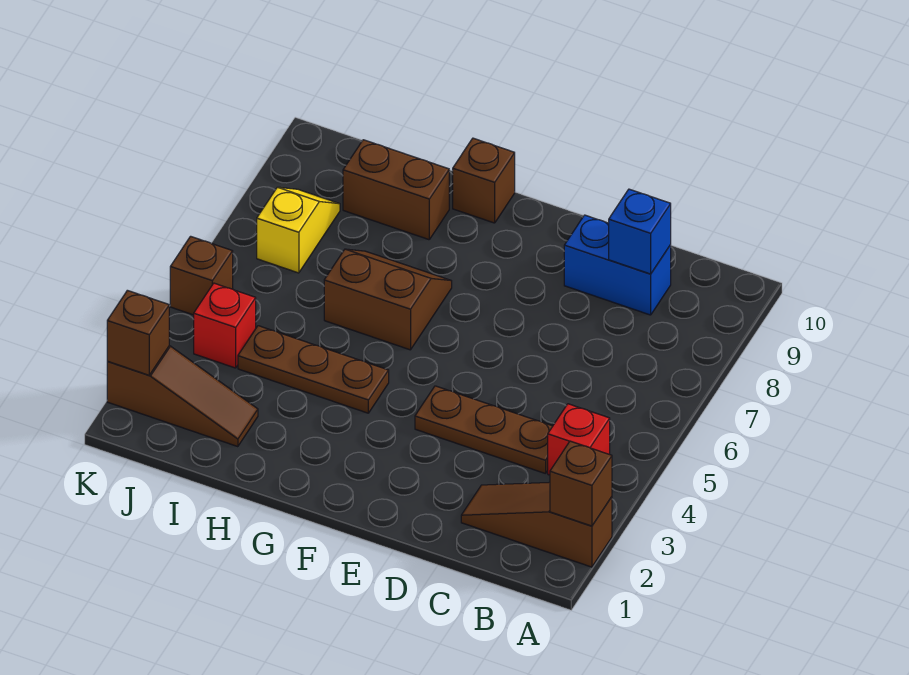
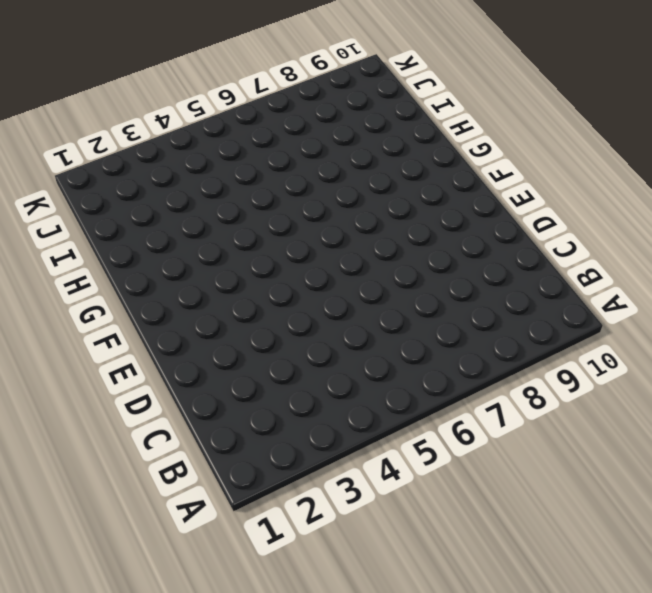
none -> brown slope A2:C2 level 1 top A
none -> red brick B4 level 1
none -> brown plate C4:E4 level 1

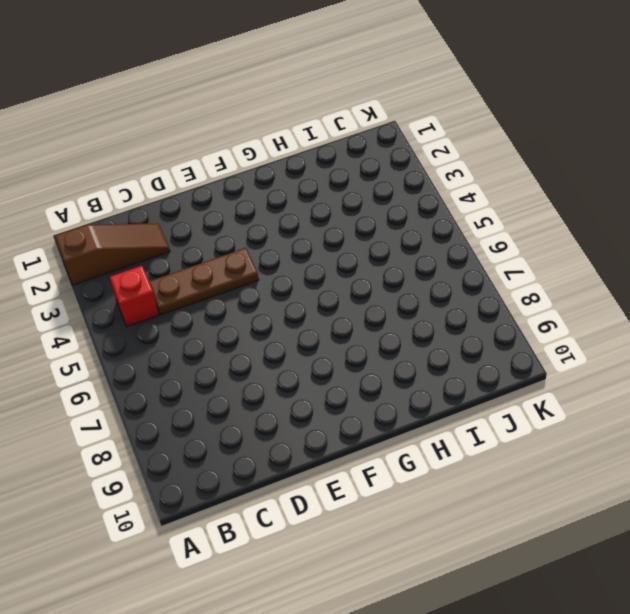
none -> blue brick C9:D9 level 1
none -> brown plate G4:I4 level 1
none -> brown slope G6:H7 level 1 top 6

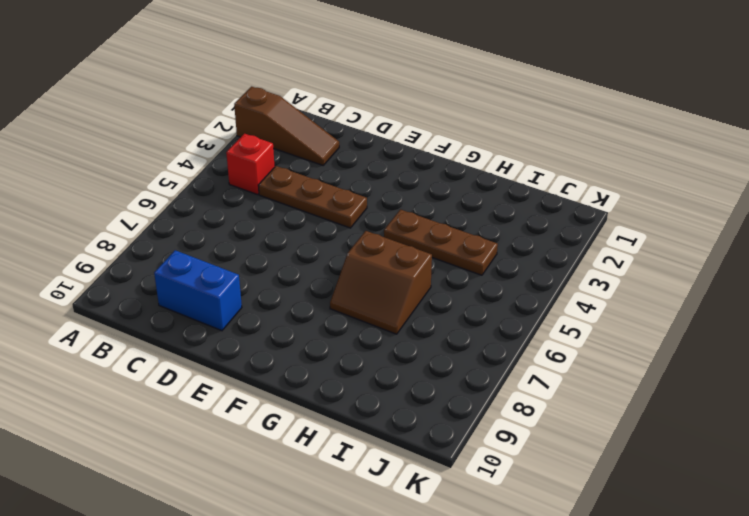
none -> brown brick G10 level 1
none -> brown brick H9:I9 level 1
none -> brown slope I2:K2 level 1 top K

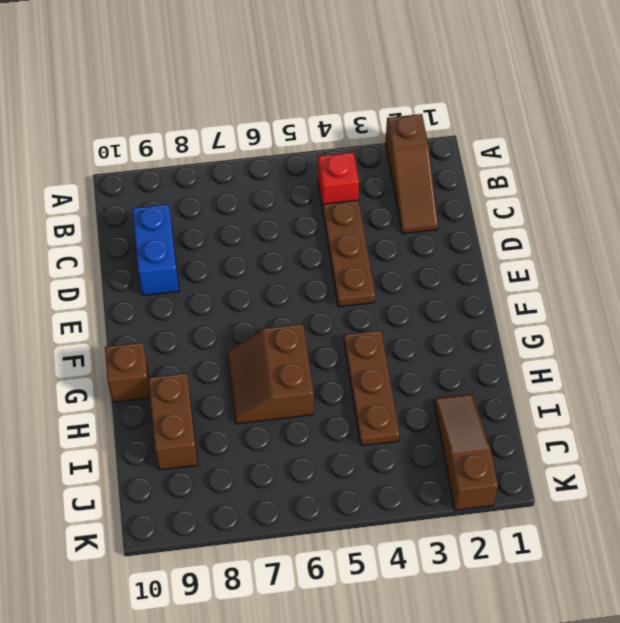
none -> red brick J4 level 1
none -> yellow slope J7:J8 level 1 top 7
none -> brown brick K5 level 1

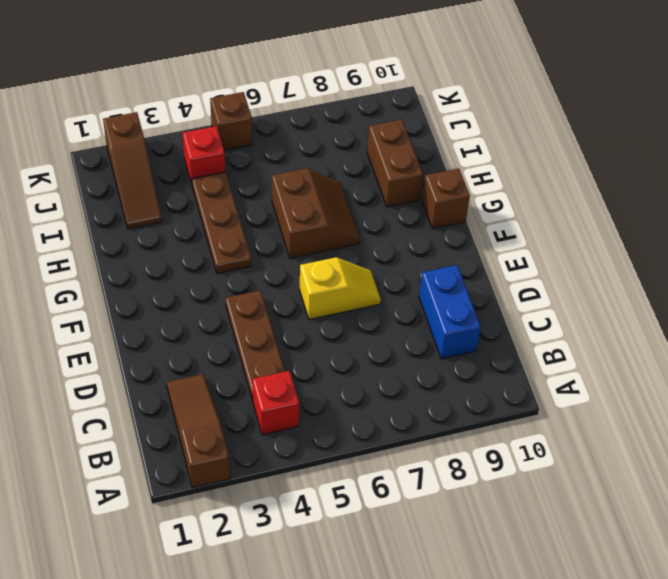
yellow slope E6:E7 level 1 top 6 -> yellow slope J7:J8 level 1 top 7
none -> brown brick A2 level 2
none -> blue brick C9 level 2
none -> brown brick K2 level 2

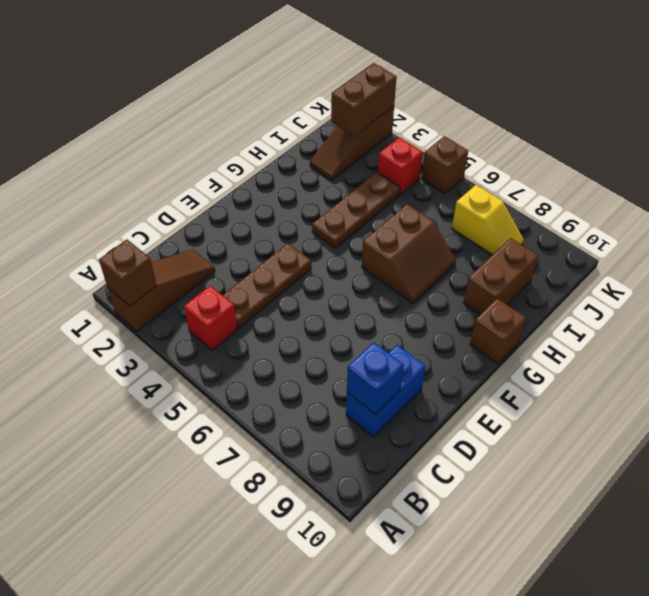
brown brick J2:K2 level 2 -> brown brick K2 level 2

